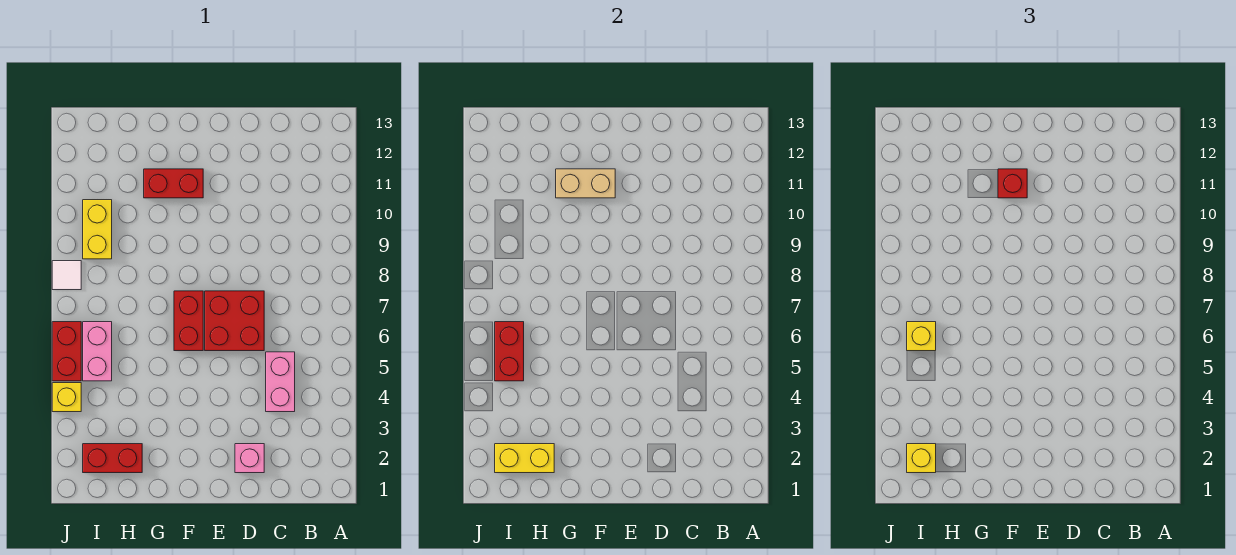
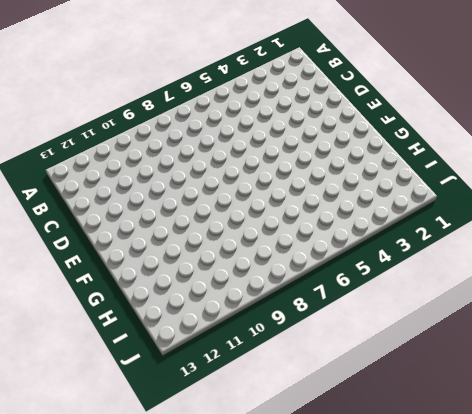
none -> pink brick C4:C5 level 1
none -> pink brick D2 level 1
none -> red brick D6:E7 level 1

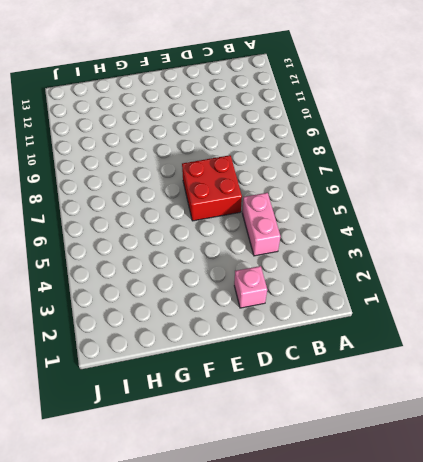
none -> red brick F6:F7 level 1
none -> red brick F11:G11 level 1
none -> red brick H2:I2 level 1

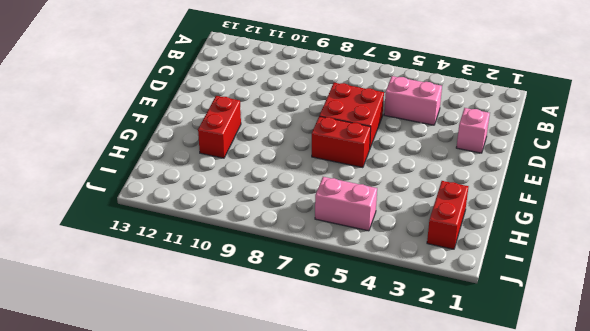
none -> yellow brick I9:I10 level 1
none -> yellow brick J4 level 1
none -> red brick J5:J6 level 1

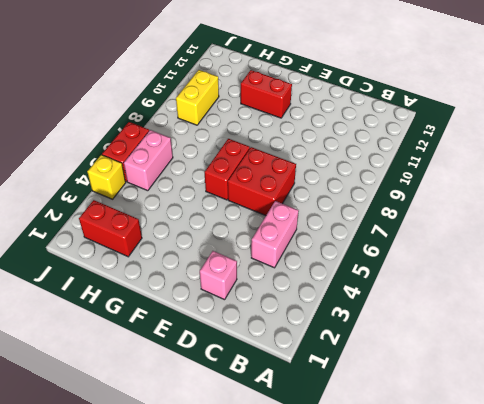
none -> white tile J8 level 1
none -> tan brick F11:G11 level 2
none -> yellow brick H2:I2 level 2

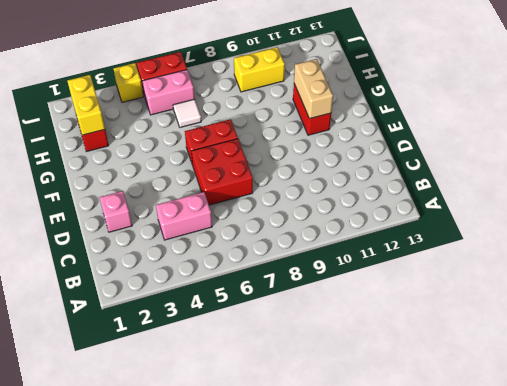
white tile H6 level 1 -> white tile J8 level 1
none -> red brick I5:I6 level 2
none -> red brick F11 level 3
none -> yellow brick I2 level 3

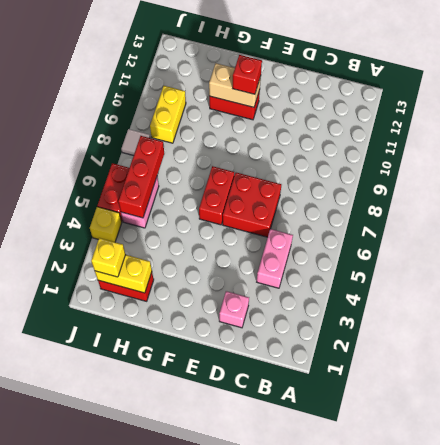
red brick I5:I7 level 2 -> red brick I5:I6 level 2
none -> yellow brick I6 level 3

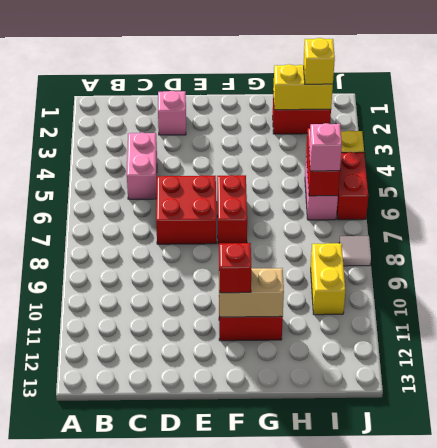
pink brick I6 level 3 -> yellow brick I6 level 3

